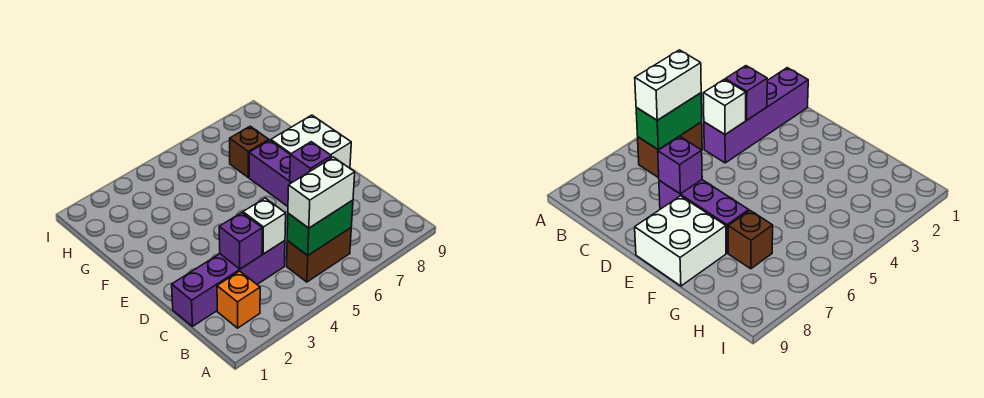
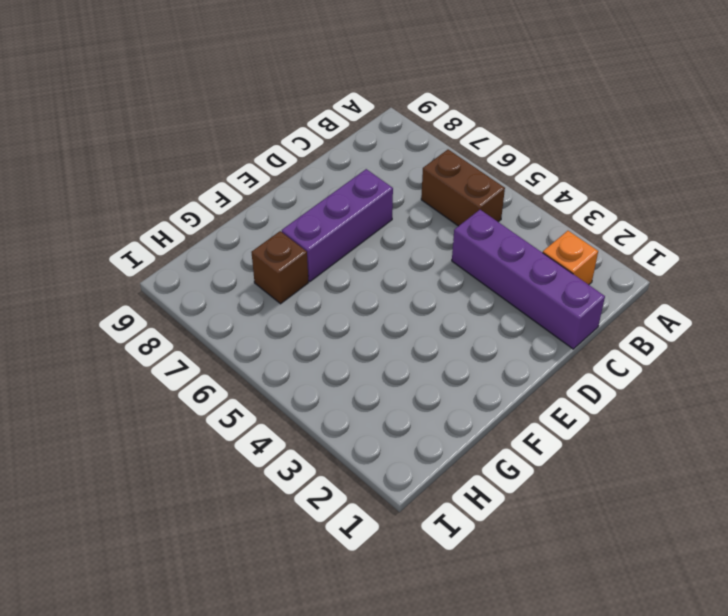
none -> white brick E8:F9 level 1
none -> green brick B5:B6 level 2

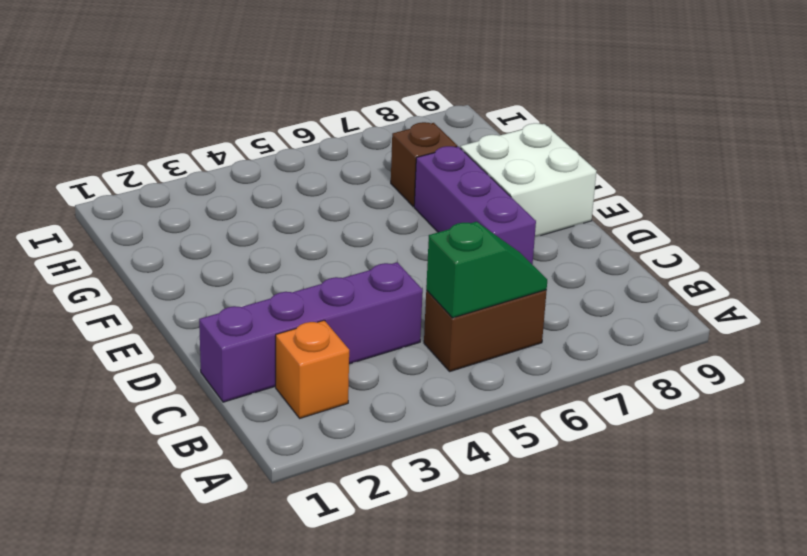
green slope B5:B6 level 2 top 5 -> green brick B5:B6 level 2
none -> purple brick C3 level 2
none -> white brick C4 level 2

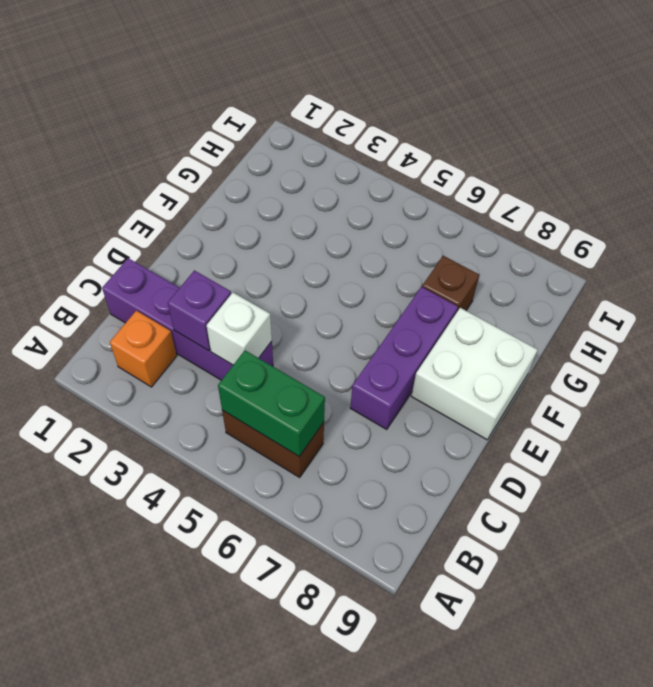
none -> purple brick D7 level 2
none -> white brick B5:B6 level 3

